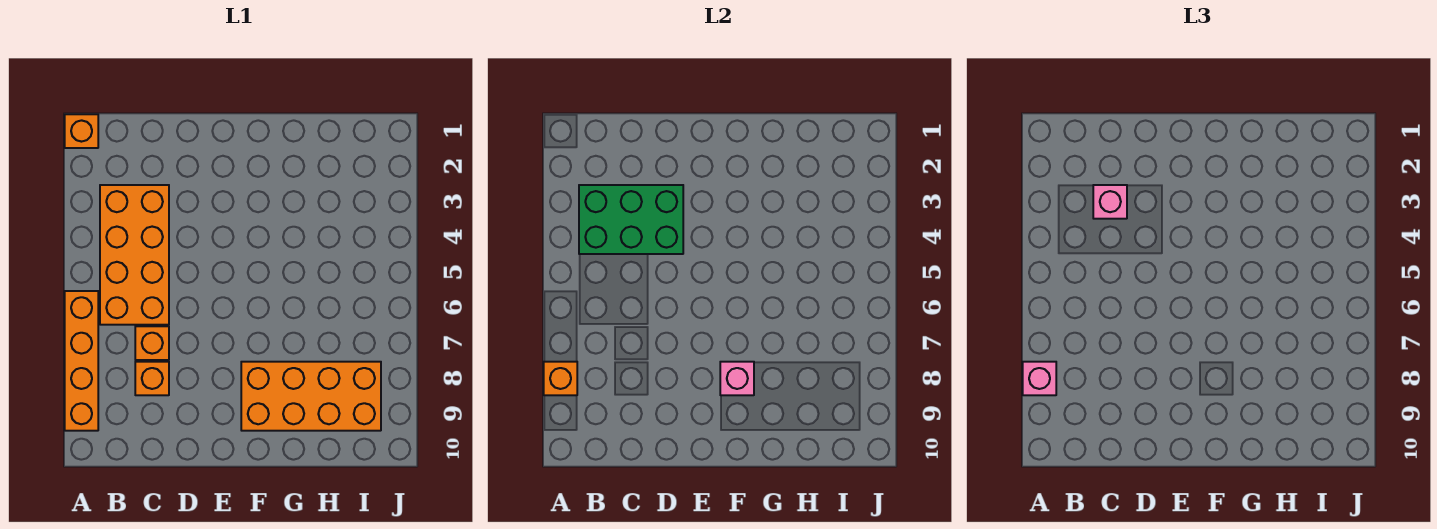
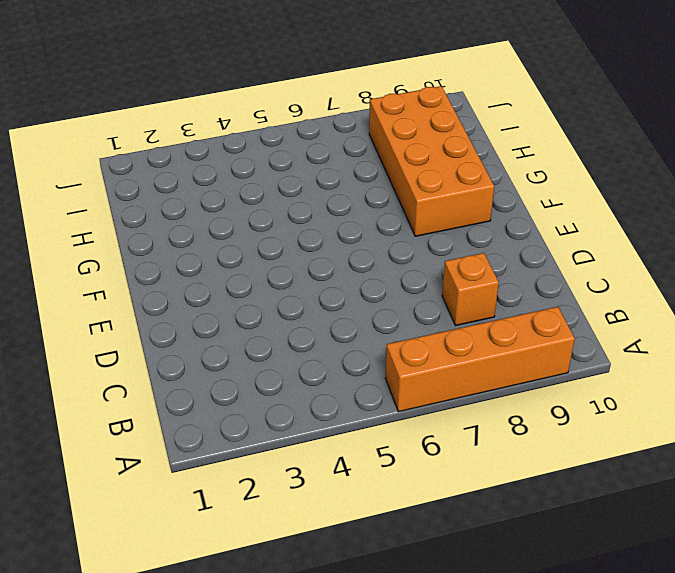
none -> orange brick A1 level 1
none -> orange brick B3:C6 level 1

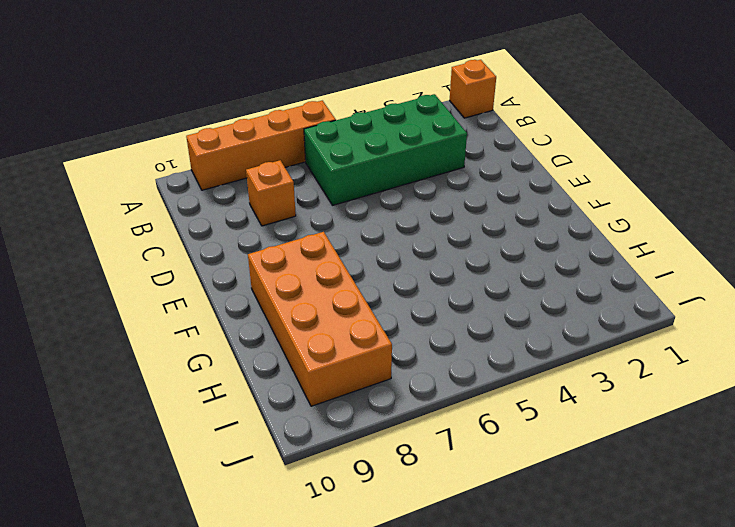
green brick B3:C6 level 1 -> orange brick B3:C6 level 1
none -> orange brick C7 level 1
none -> orange brick A8 level 2

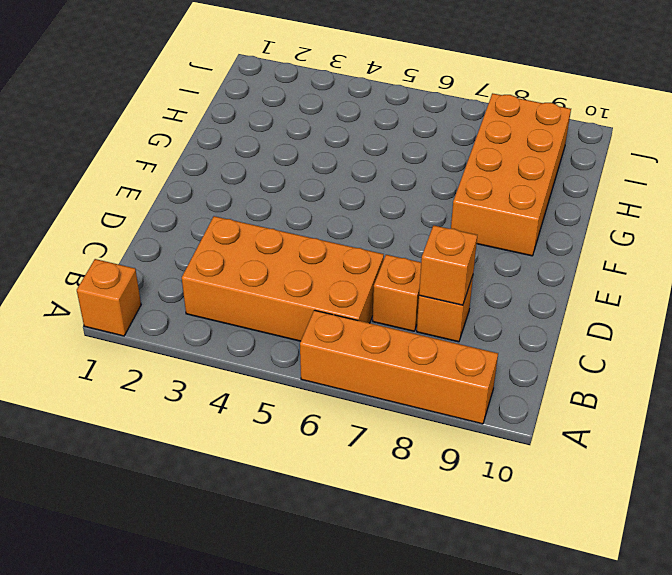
orange brick C8 level 2 -> orange brick A8 level 2
none -> green brick B3:D4 level 2
none -> pink brick F8 level 2

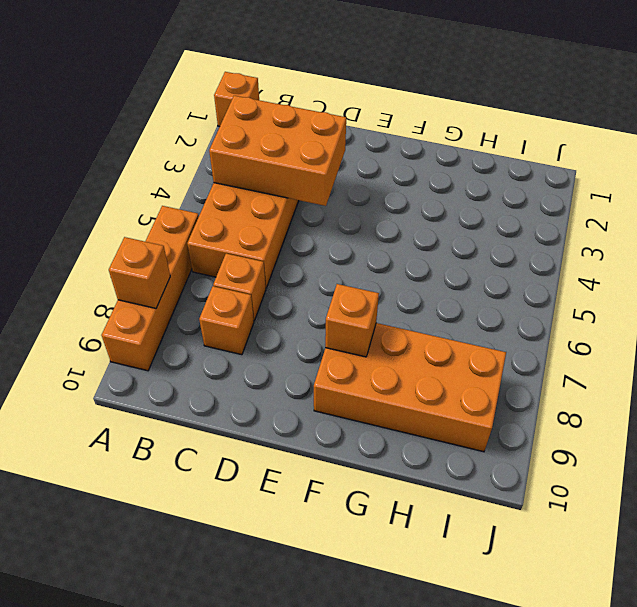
orange brick B3:D4 level 2 -> green brick B3:D4 level 2
orange brick F8 level 2 -> pink brick F8 level 2
none -> pink brick A8 level 3
none -> pink brick C3 level 3

